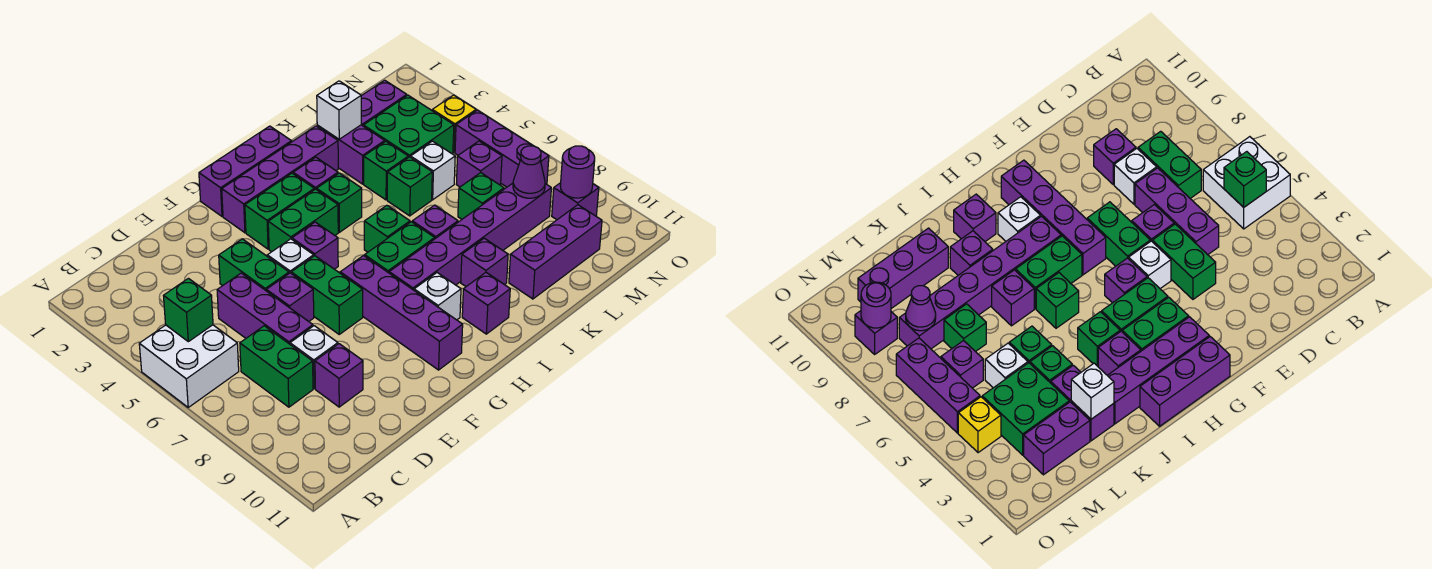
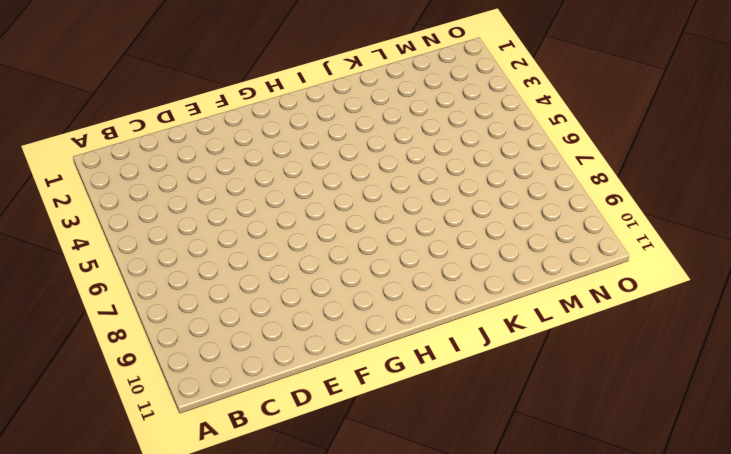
none -> white brick A5:B6 level 1
none -> green brick C7:C8 level 1
none -> purple brick D5:D7 level 1
none -> white brick D8 level 1

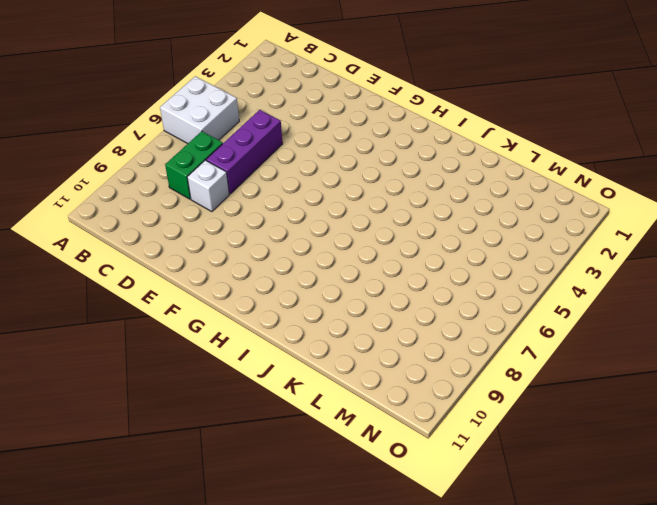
none -> purple brick D9 level 1
none -> green brick E4:E5 level 1
none -> purple brick E6 level 1
none -> white brick F5 level 1

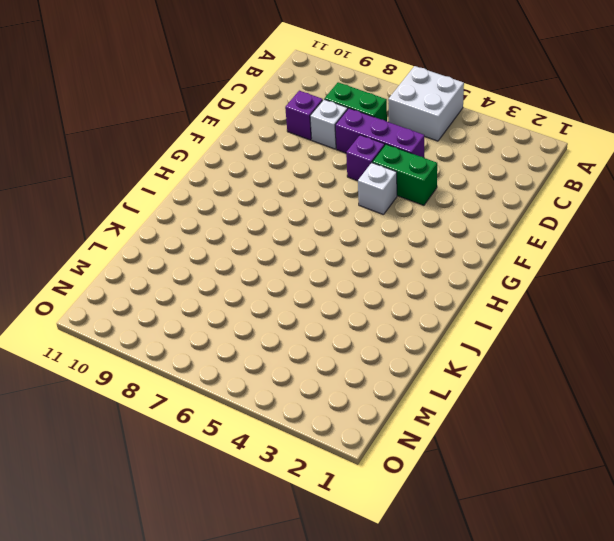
none -> green brick F6:F7 level 1
none -> purple brick G1:I1 level 1
none -> purple brick G2:J2 level 1
none -> green brick G3:H3 level 1

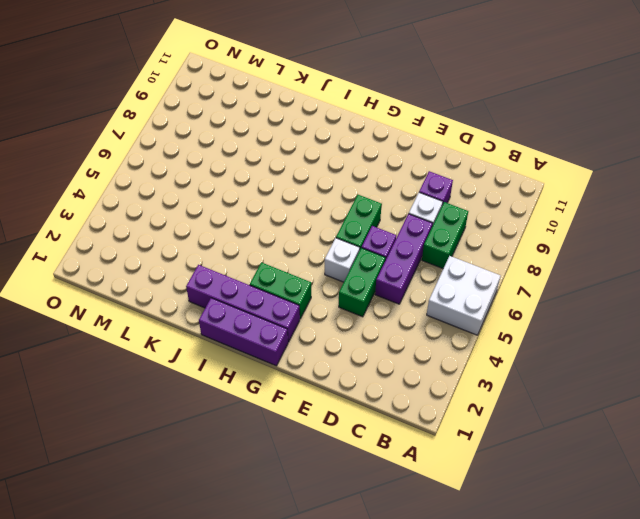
none -> green brick G4:H4 level 1
none -> purple brick G5 level 1
none -> purple brick G7:G10 level 1
none -> green brick H7:I7 level 1

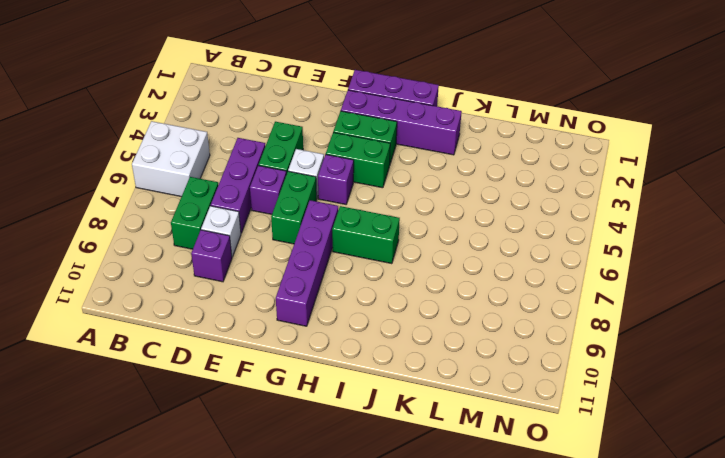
none -> purple brick H8:M8 level 1
none -> white brick H9 level 1
none -> purple brick I3 level 1
none -> green brick I4 level 1

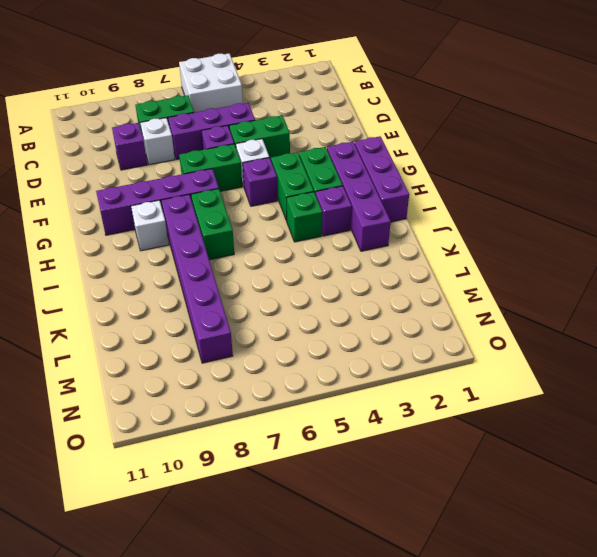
none -> green brick I6 level 1
none -> purple brick I10 level 1
none -> purple brick J7 level 1
none -> purple brick J9 level 1

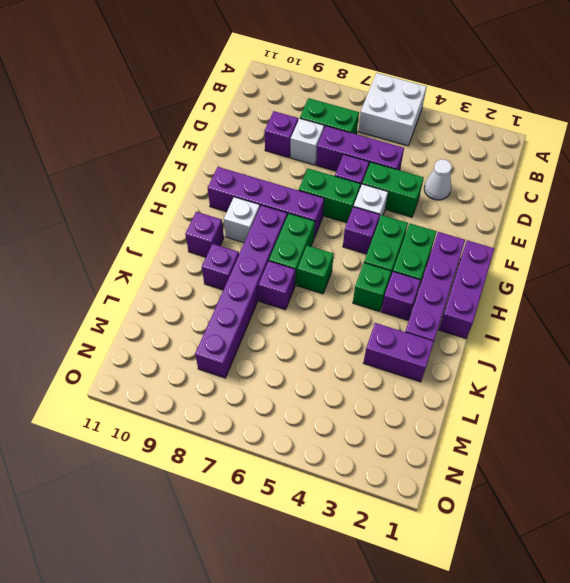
white cone D3 level 1 -> none
none -> green brick K4 level 1
none -> green brick K5 level 1
none -> purple brick K10:M10 level 1
none -> purple brick L2:M2 level 1

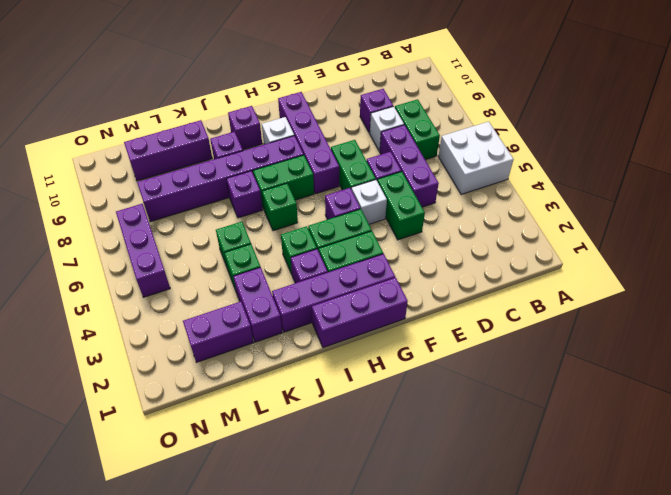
none -> green brick L3:M4 level 1
none -> white brick L5 level 1
none -> green brick L7 level 1
none -> purple brick M6 level 1

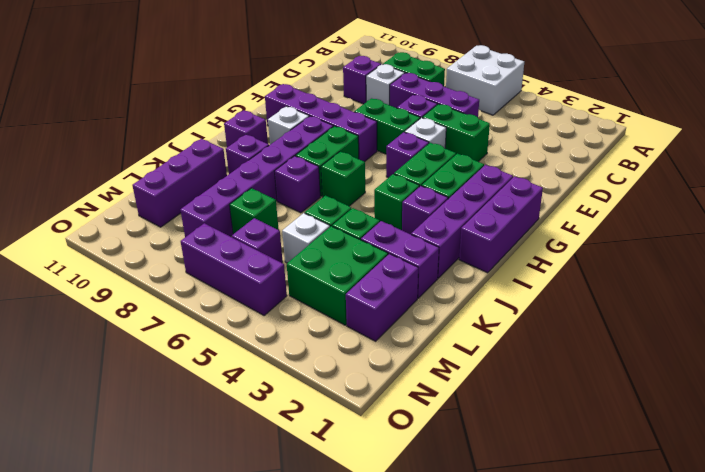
none -> yellow brick N4 level 1
none -> purple brick N9 level 1
none -> green brick B5 level 2
none -> white brick K2 level 2

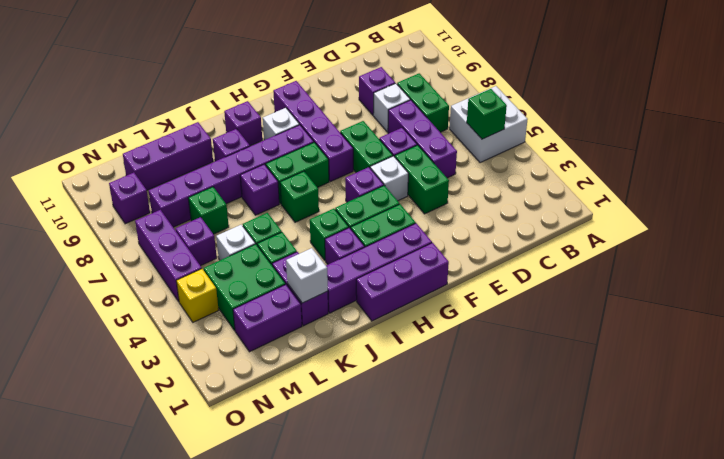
none -> purple cone M8 level 2
none -> purple round brick N9 level 2

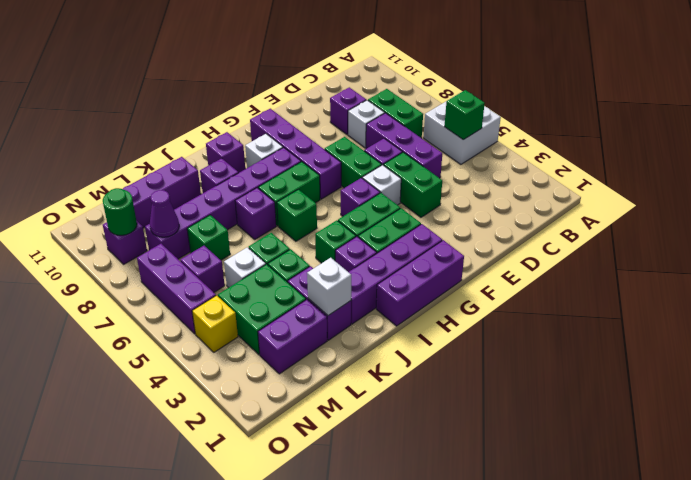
green round brick N9 level 2 -> purple round brick N9 level 2

